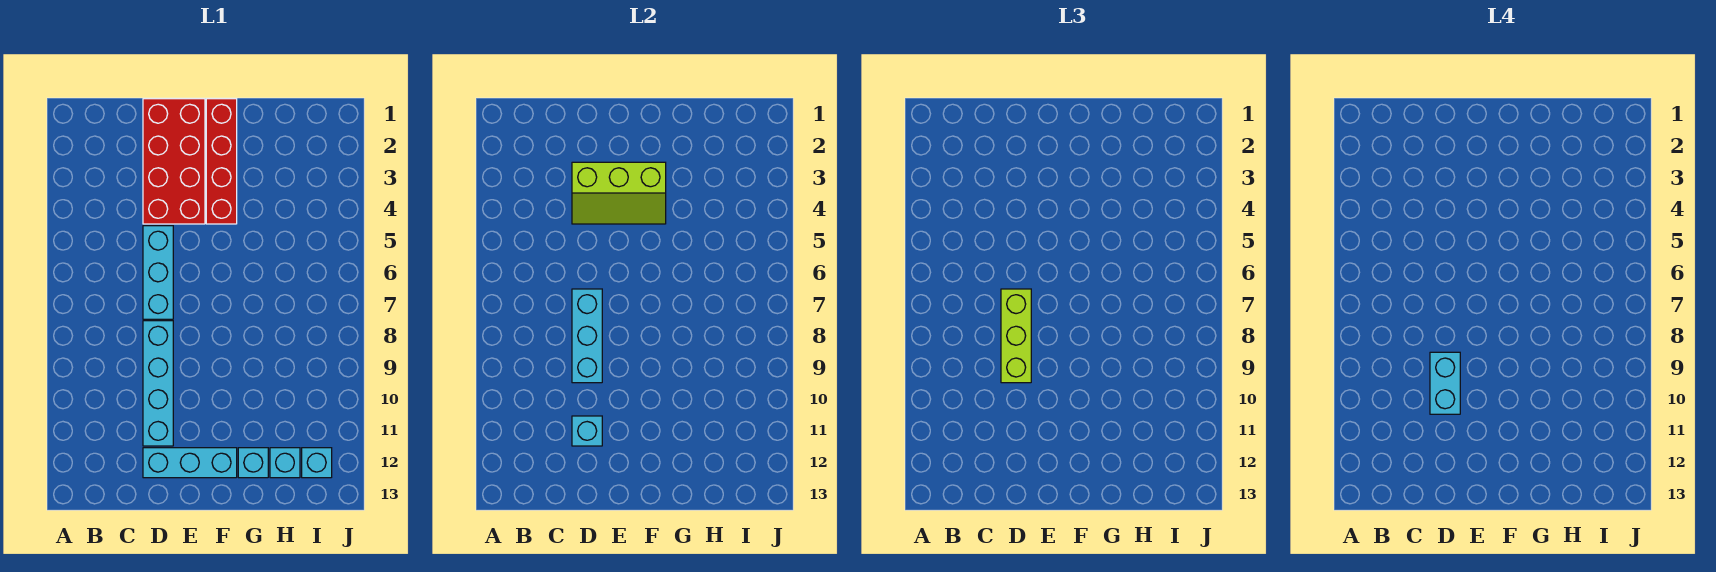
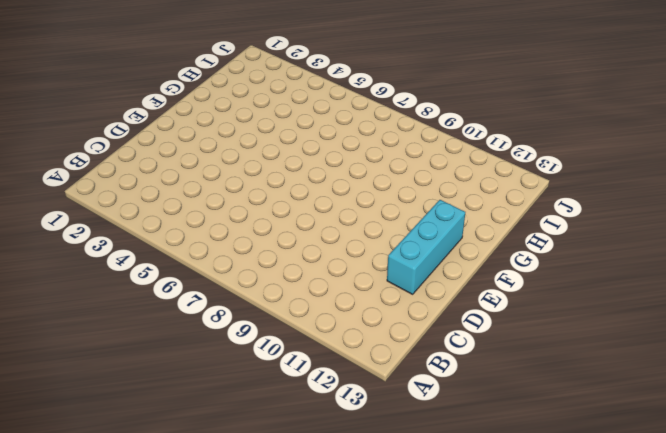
none -> red brick D1:E4 level 1
none -> cyan brick D5:D7 level 1
none -> cyan brick D8:D11 level 1

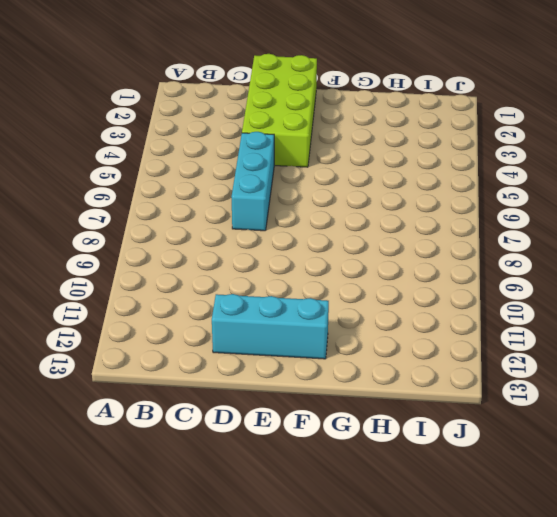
lime brick D1:E4 level 1 -> red brick D1:E4 level 1
none -> cyan brick D8:D11 level 1
none -> red brick F1:F4 level 1
none -> cyan brick G12 level 1

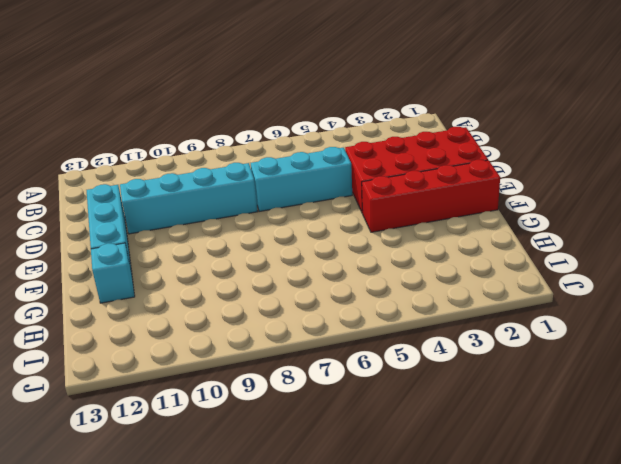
none -> cyan brick H12 level 1
none -> cyan brick I12 level 1
none -> lime slope D3:F4 level 2 top 3

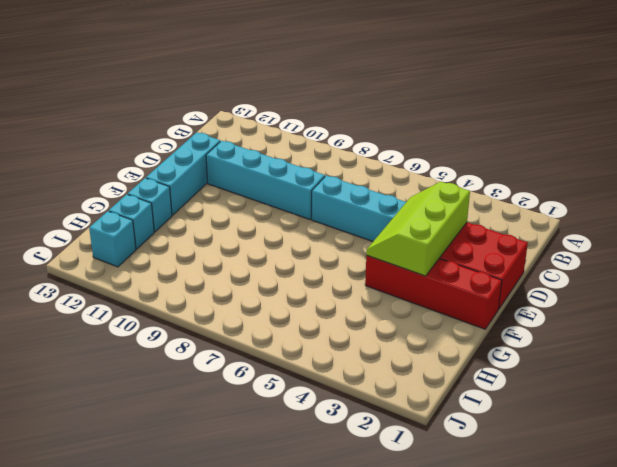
none -> cyan brick D7:D9 level 2
none -> cyan brick D11 level 2
none -> lime brick D7:D9 level 3

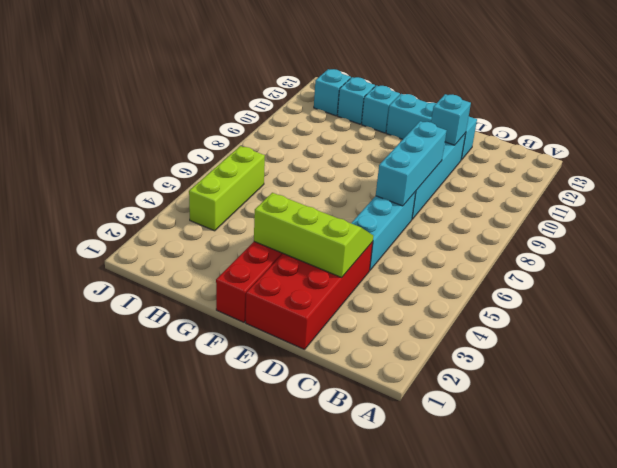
lime brick I4:I6 level 1 -> lime brick D7:D9 level 3
none -> cyan brick D9:D10 level 4

